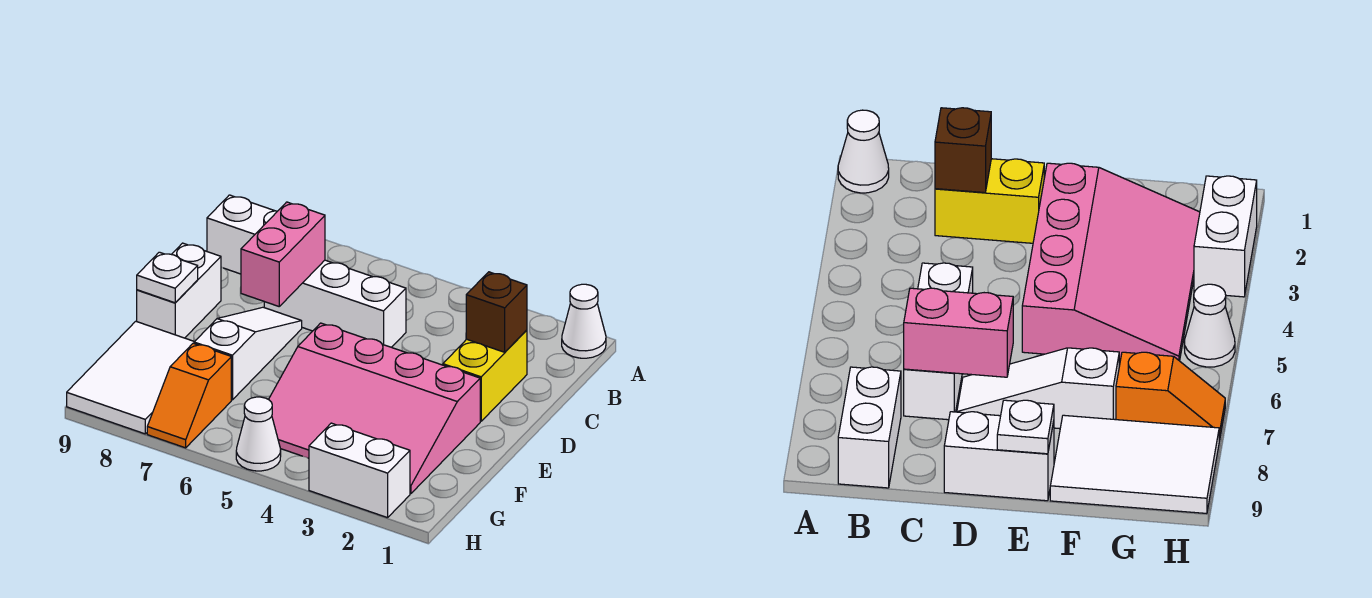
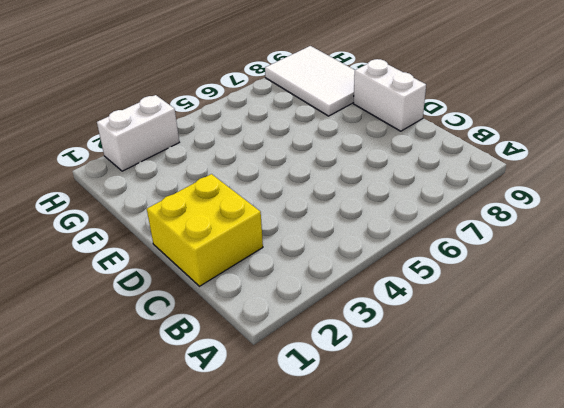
yellow brick C1:D2 level 1 -> yellow brick C2:D2 level 1
none -> white cone A1 level 1
none -> white brick B8:B9 level 1
none -> white brick C5:C7 level 1

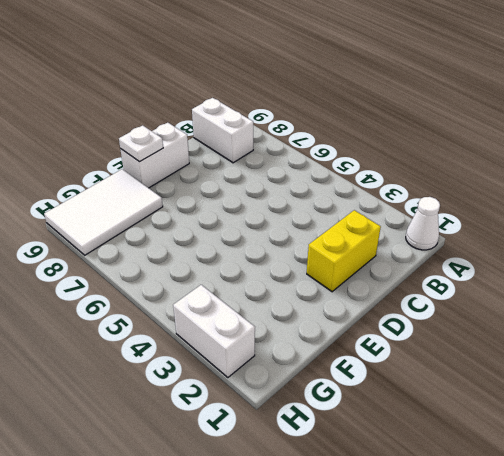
none -> white brick C5:C7 level 1
none -> white slope D7:F7 level 1 top F
none -> pink slope E2:G5 level 1 top E

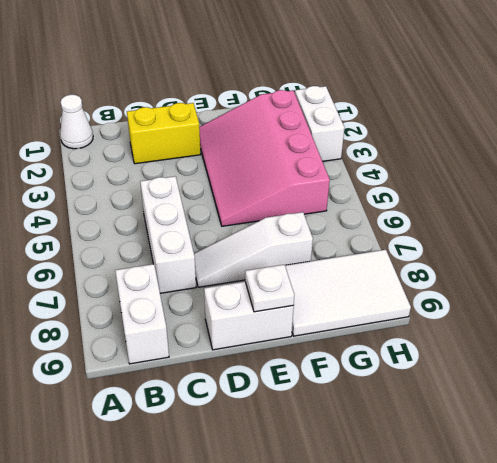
pink slope E2:G5 level 1 top G -> pink slope E2:G5 level 1 top E
none -> orange slope G7:H7 level 1 top G
none -> white cone H5 level 1
none -> brown brick C2 level 2

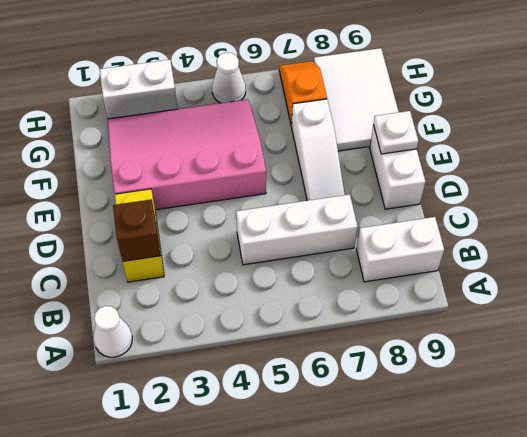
none -> pink brick C7:D7 level 2

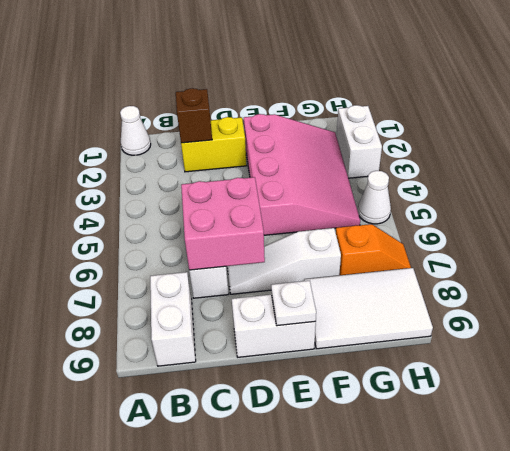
pink brick C6:D7 level 2 -> pink brick C7:D7 level 2

